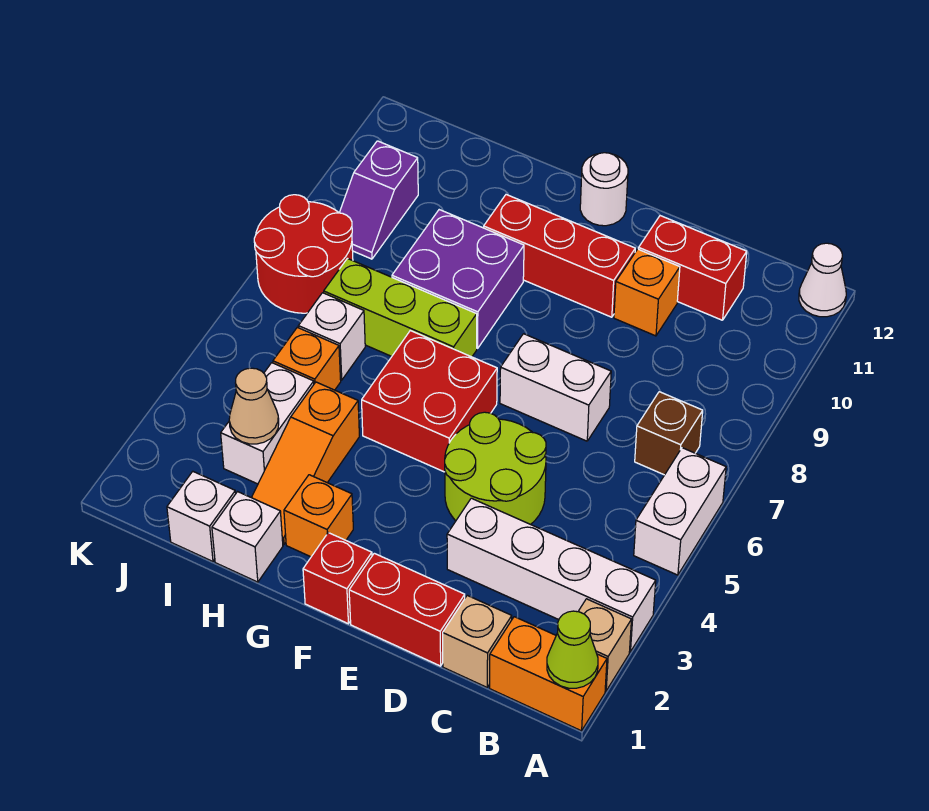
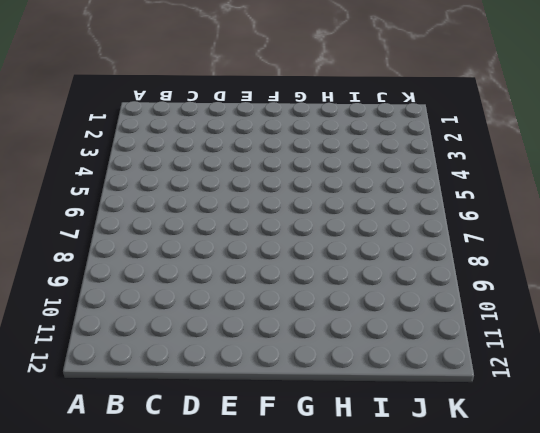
none -> orange brick A1:B1 level 1
none -> tan brick A2 level 1
none -> white brick A3:D3 level 1

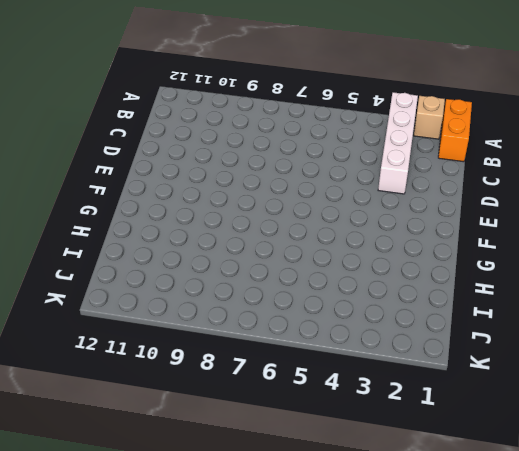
none -> white brick A5:A6 level 1
none -> white cone A12 level 1
none -> brown brick B7 level 1

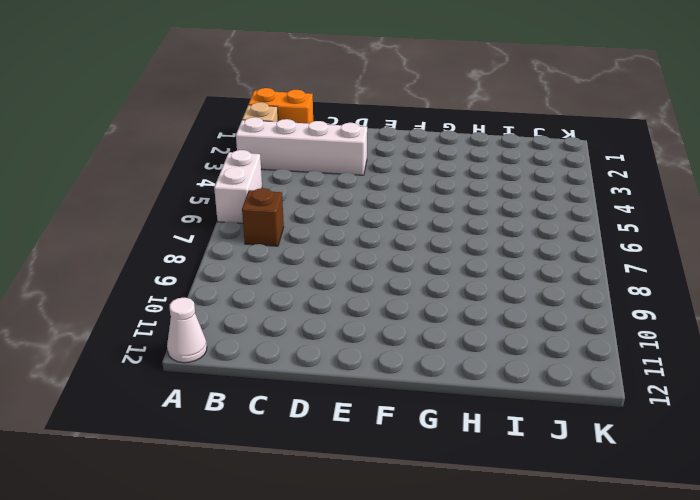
none -> tan brick C1 level 1
none -> red brick C11:D11 level 1
none -> red brick D1:E1 level 1

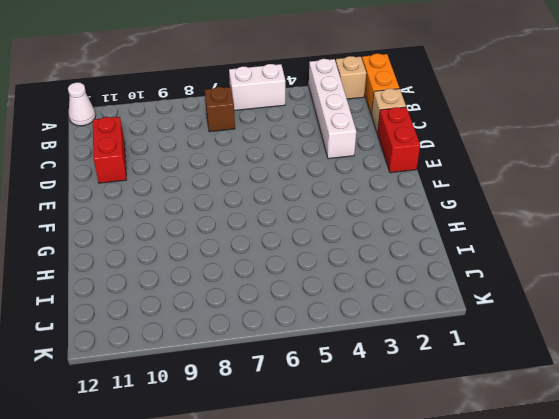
none -> lime round brick D4:E5 level 1
none -> white brick D7:E7 level 1
none -> orange brick D10 level 1

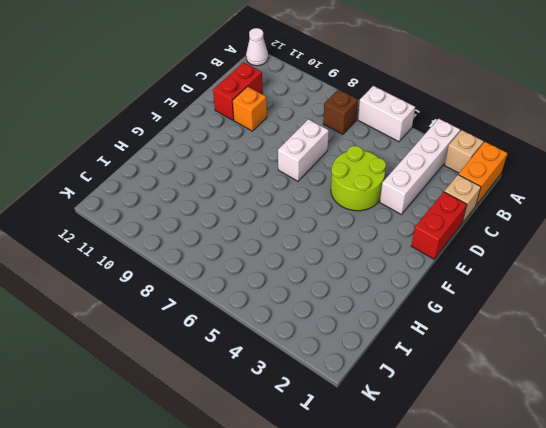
none -> red brick E10:G10 level 1
none -> red brick F1 level 1
none -> red brick F5:G6 level 1

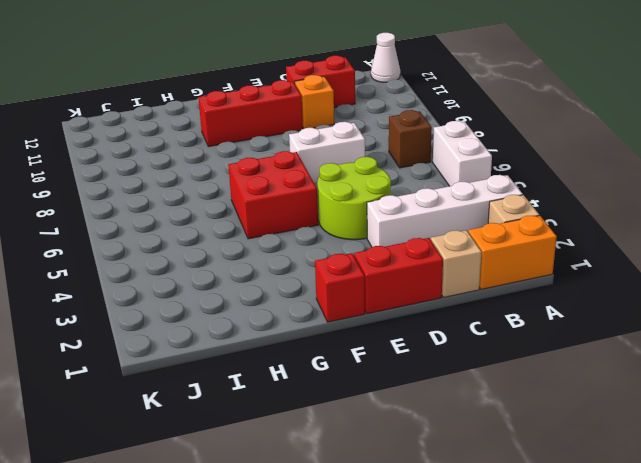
none -> white round brick F12 level 1
none -> orange brick G2 level 1
none -> lime brick G7:I7 level 1

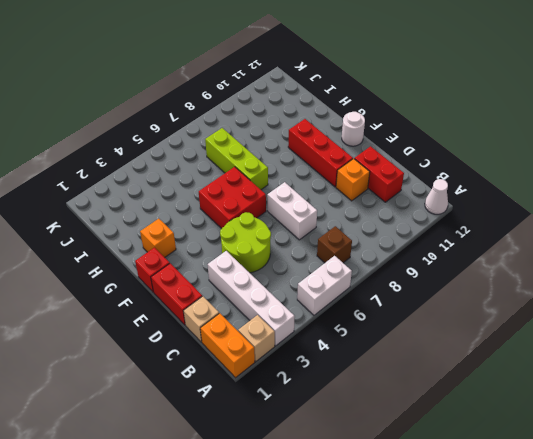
none -> purple brick G8:H9 level 1
none -> white brick H1 level 1
none -> orange slope H2:H4 level 1 top 4

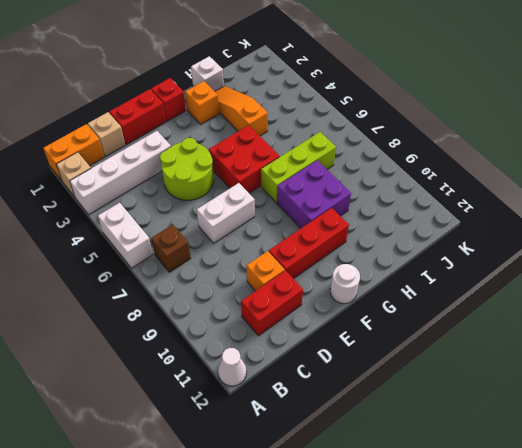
none -> white brick I1 level 1
none -> white brick I3:I4 level 1
none -> orange brick I5 level 1

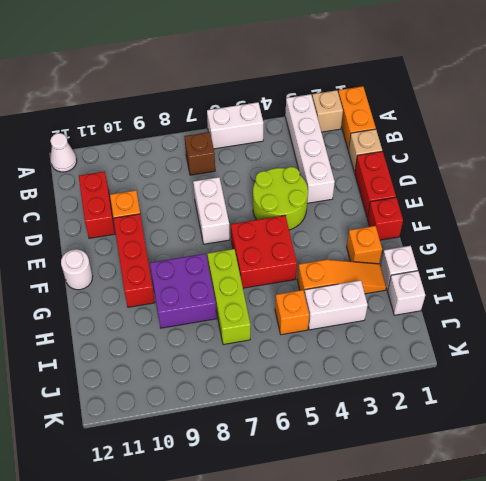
none -> white brick I6 level 1
none -> red round brick J7:K8 level 1
none -> purple slope J9:J10 level 1 top 10

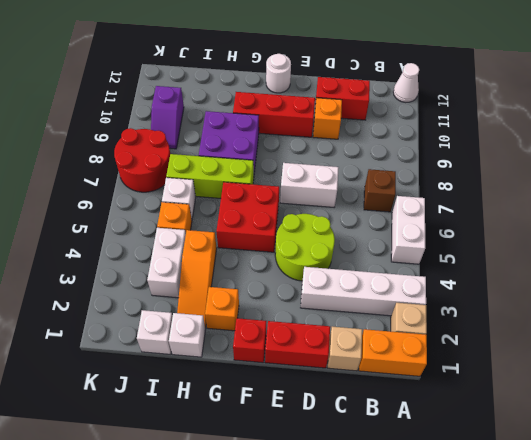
none -> lime cone A1 level 2
none -> tan cone I3 level 2

